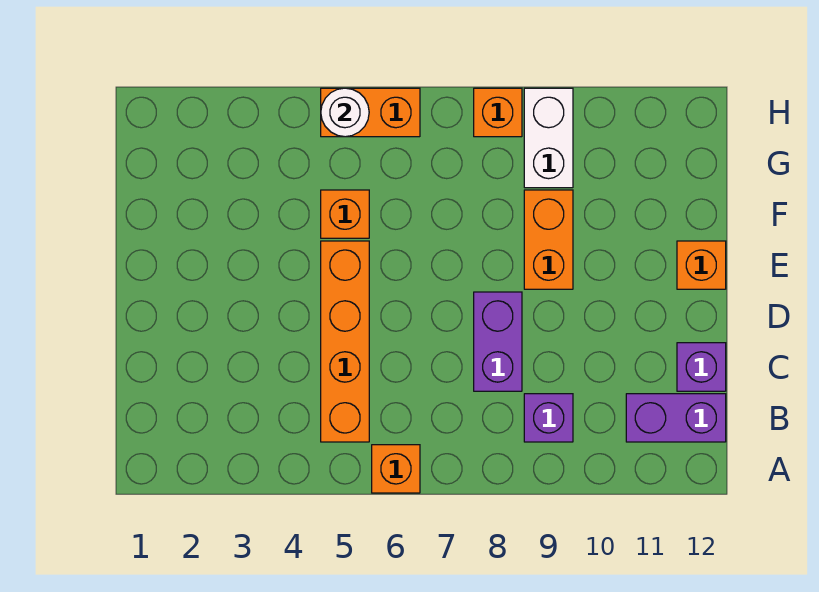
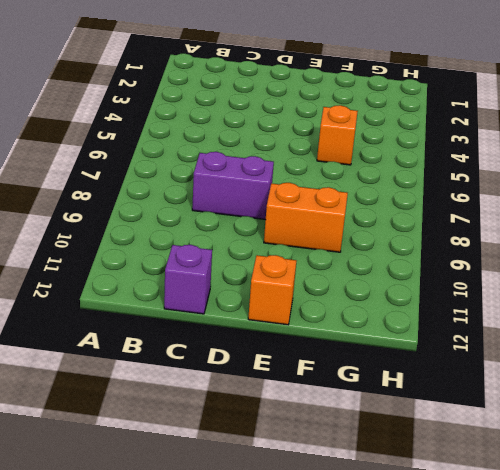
none -> orange brick A6 level 1
none -> orange brick B5:E5 level 1
none -> purple brick B9 level 1

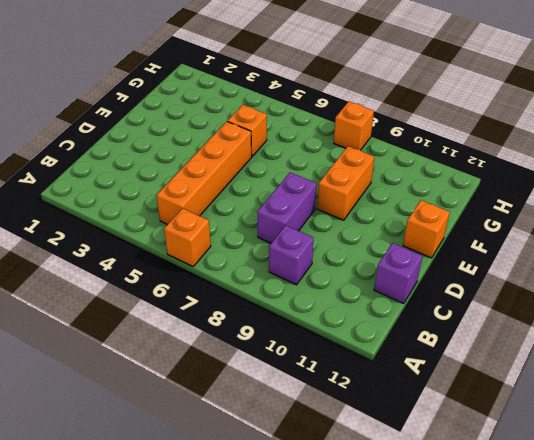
none -> purple brick B11:B12 level 1
none -> white brick G9:H9 level 1
none -> orange brick H5:H6 level 1

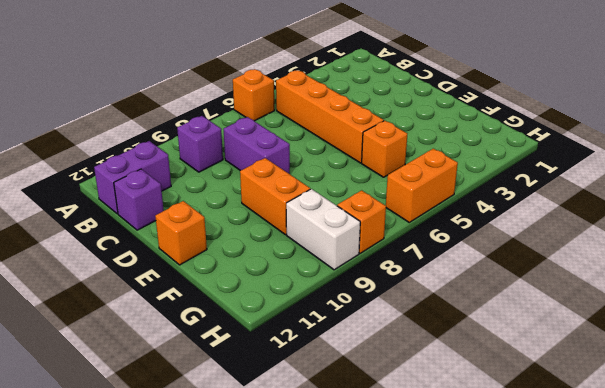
none -> white round brick H5 level 2

